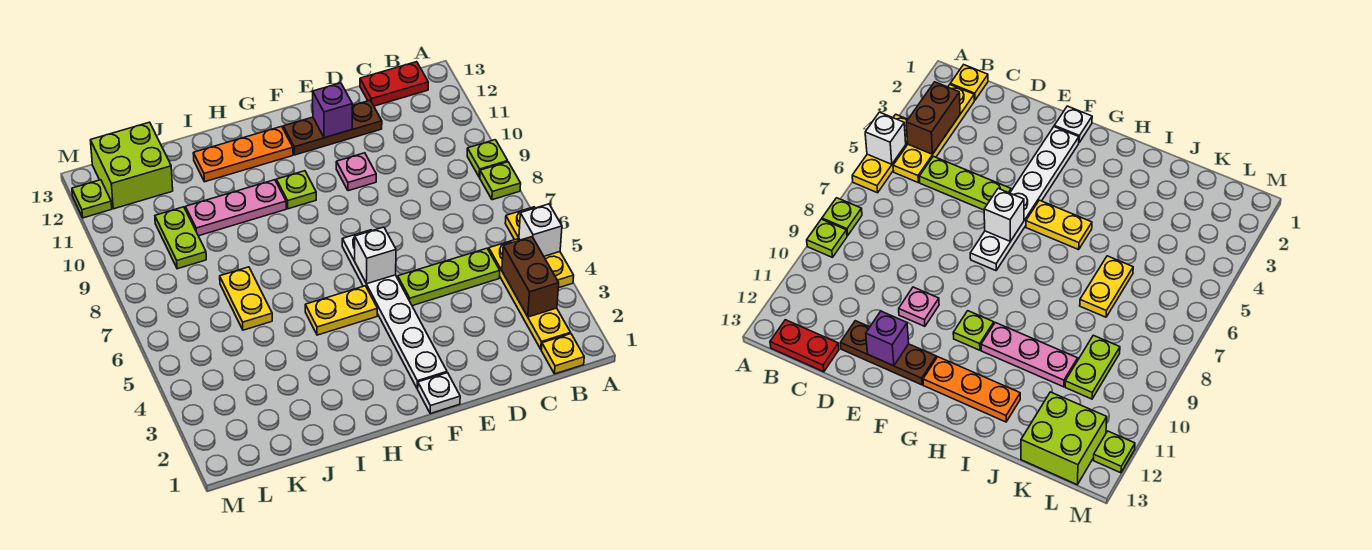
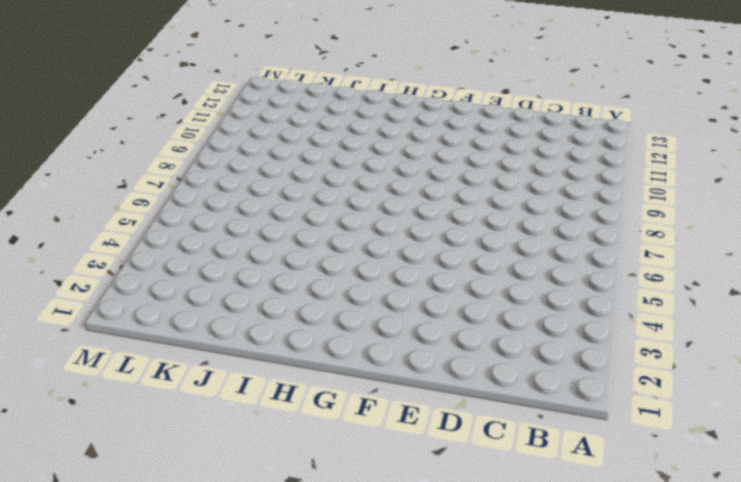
none -> yellow plate A4:A6 level 1
none -> lime plate A8 level 1
none -> lime plate A9 level 1

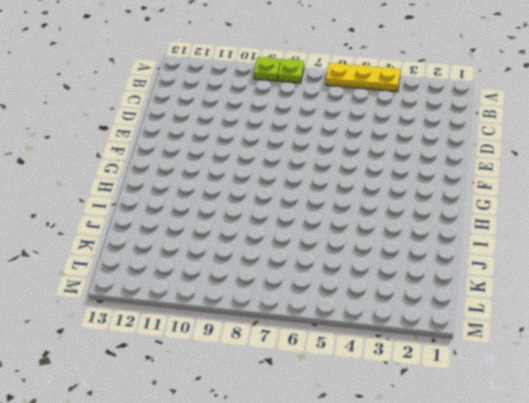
none -> yellow plate B1 level 1
none -> yellow plate B2:B5 level 1
none -> red plate B13:C13 level 1

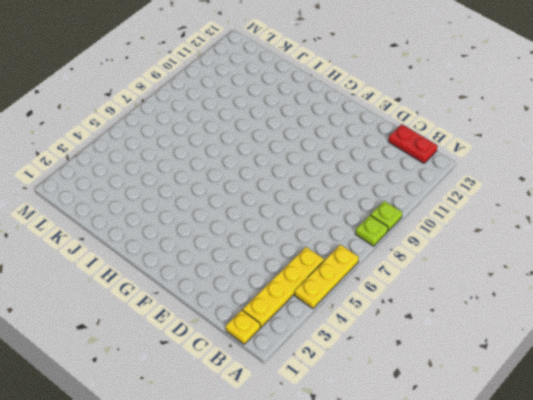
none -> lime plate C5:E5 level 1
none -> brown plate D12:F12 level 1
none -> pink plate E10 level 1

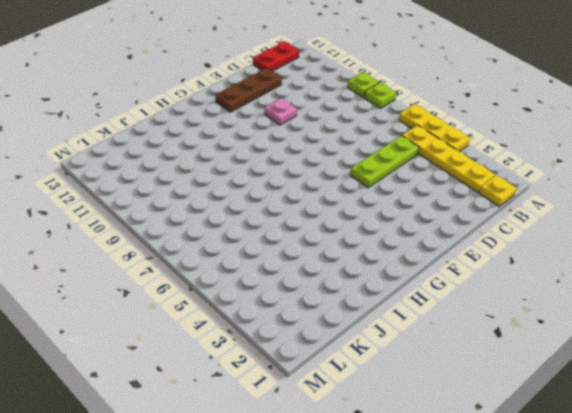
none -> white plate F1 level 1
none -> white plate F2:F7 level 1
none -> yellow plate G5:H5 level 1

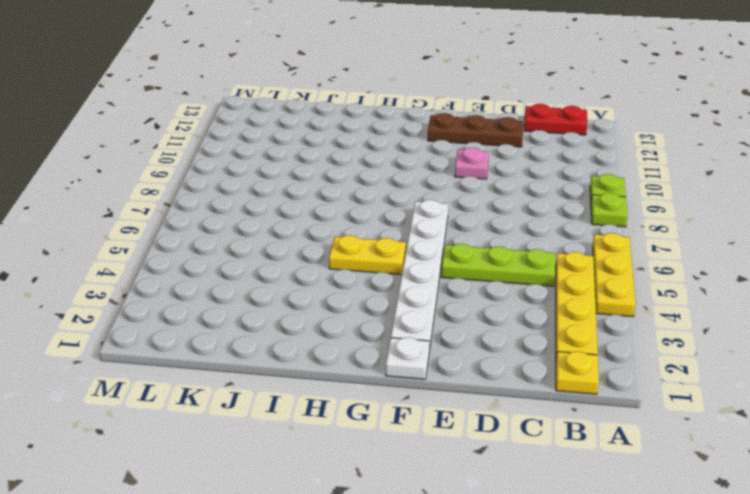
none -> lime plate G10 level 1
none -> orange plate G12:I12 level 1
none -> pink plate H10:J10 level 1

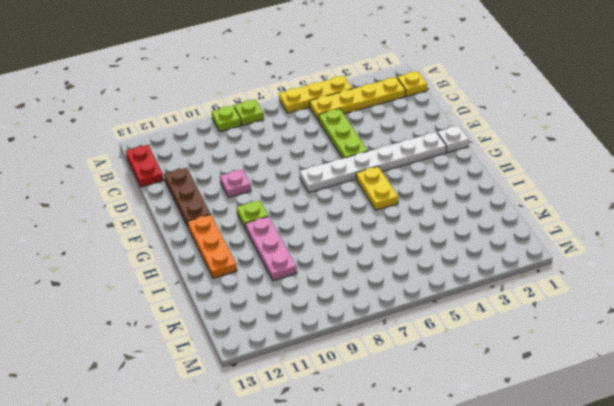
none -> yellow plate J6:J7 level 1
none -> lime plate K9:K10 level 1
none -> lime brick K12:L13 level 1

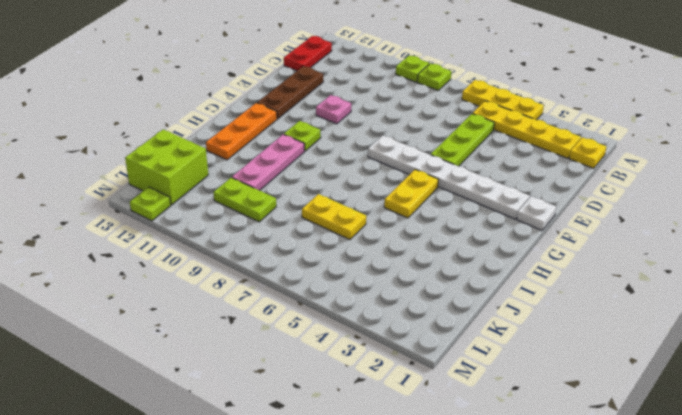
none -> white brick A5 level 2
none -> brown brick B3:B4 level 2
none -> purple brick E12 level 2

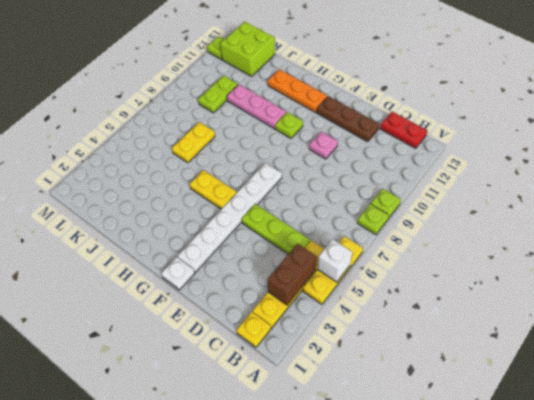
none -> purple brick E12 level 2
none -> white brick F6 level 2

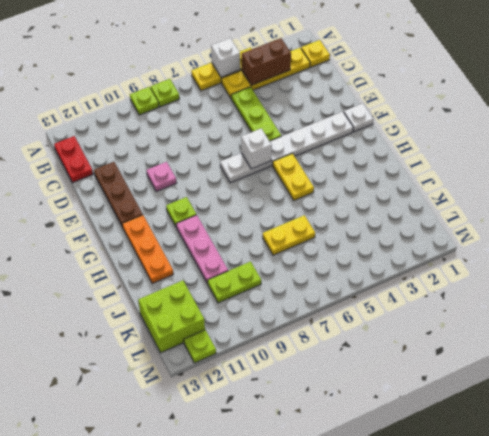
none -> purple brick E12 level 2

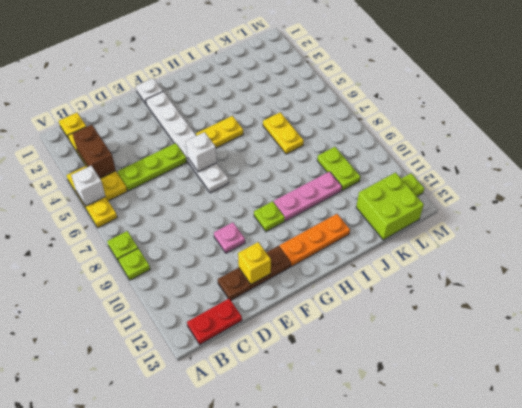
yellow brick E12 level 2 -> purple brick E12 level 2

